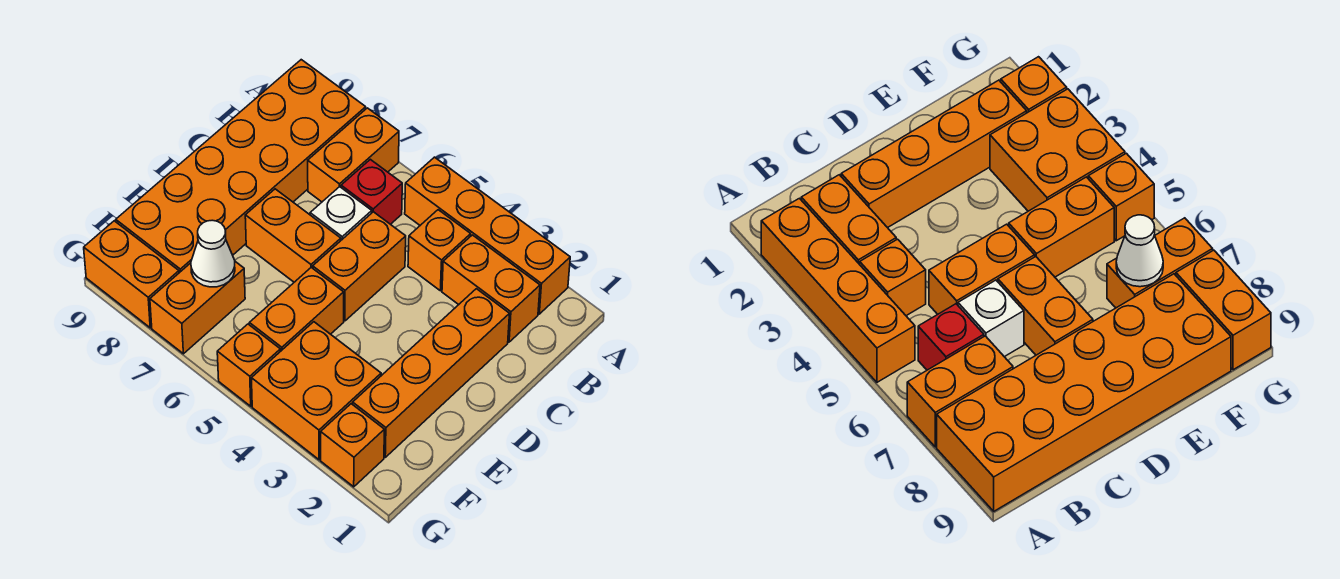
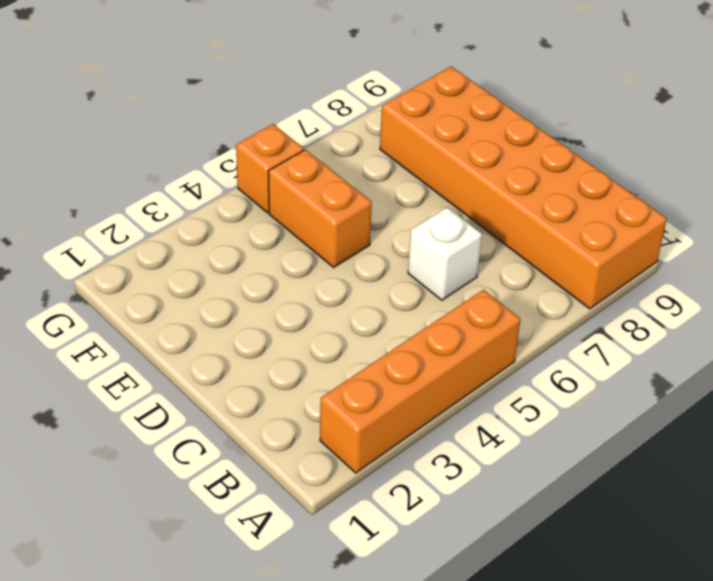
none -> orange brick A7:B7 level 1
none -> orange brick B2:B3 level 1
none -> orange brick B4 level 1

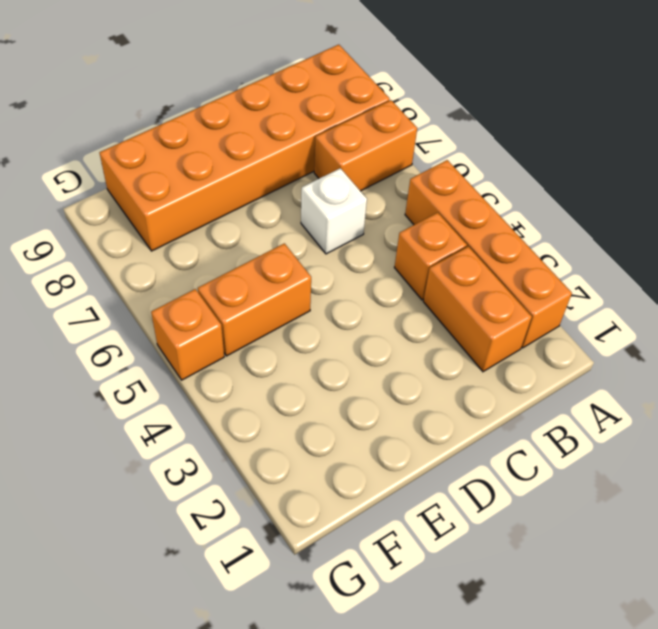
none -> red brick B6 level 1
none -> orange brick C2:F2 level 1
none -> orange brick C5:D5 level 1

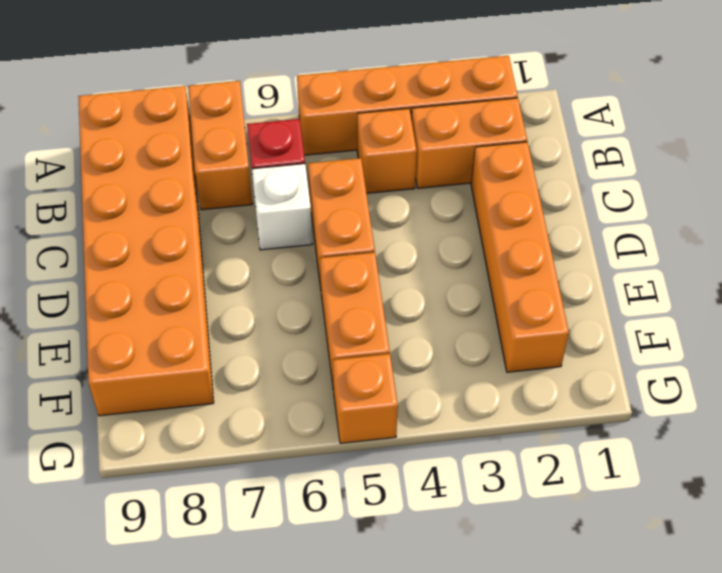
none -> orange brick D6:D7 level 1
none -> orange brick F3:G4 level 1
none -> orange brick F7:G7 level 1

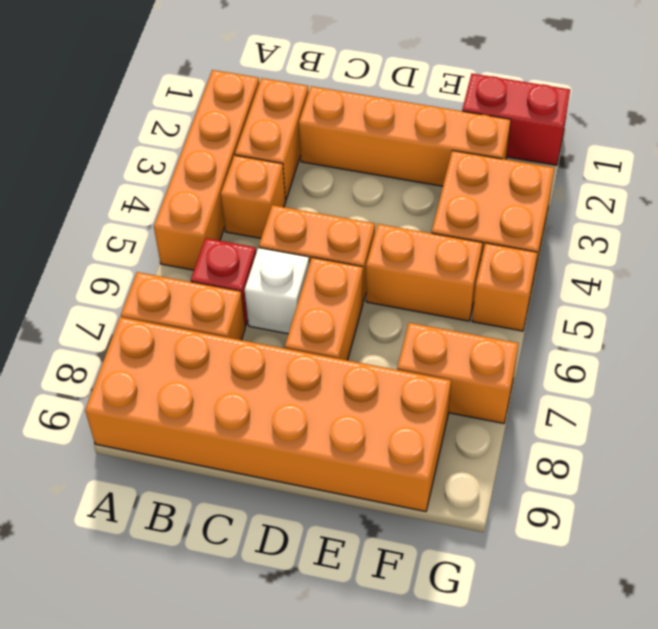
red brick F1:G1 level 1 -> none
none -> orange brick G2 level 1
none -> orange brick G8:G9 level 1
none -> white cone F7 level 2

